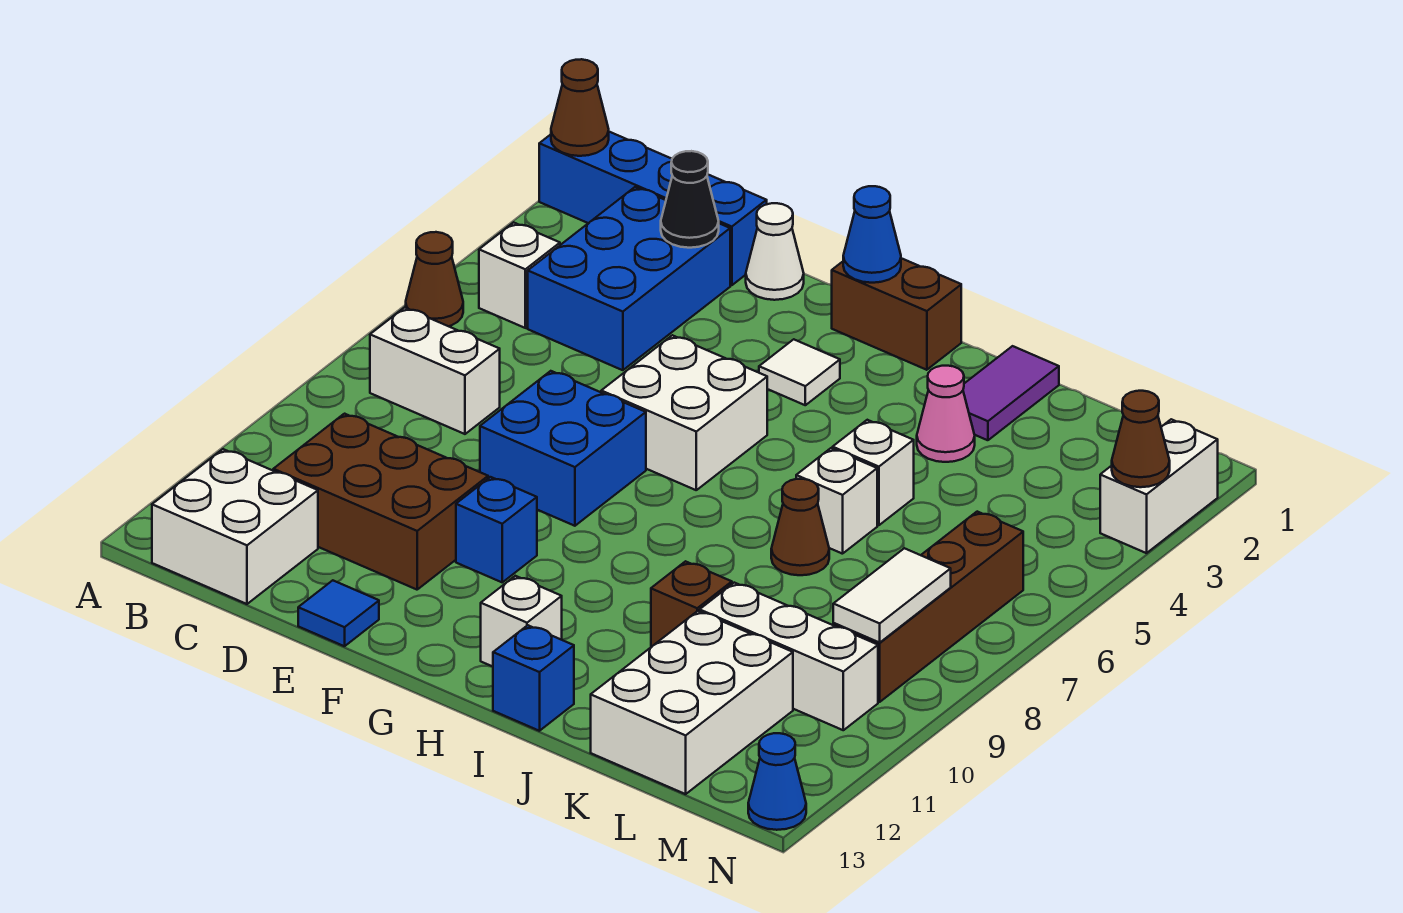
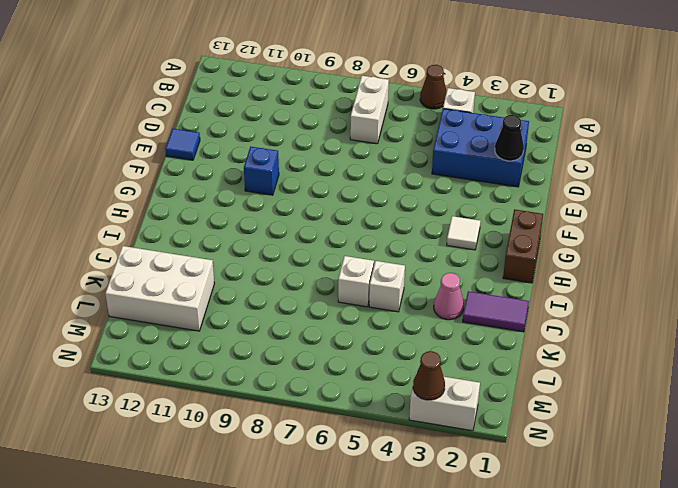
none -> blue brick A1:D1 level 1
none -> white brick B12:C13 level 1
none -> brown brick C10:E11 level 1
none -> white cone E1 level 1

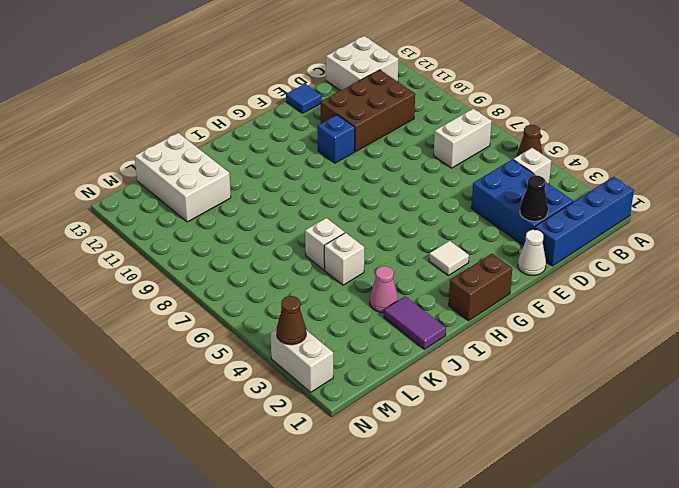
none -> blue brick E7:F8 level 1
none -> white brick F5:G6 level 1
none -> white brick H12 level 1
none -> blue brick I13 level 1

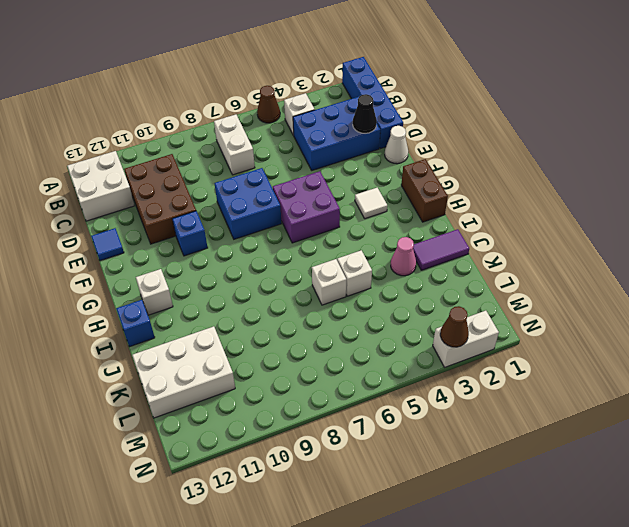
purple brick F5:G6 level 1 -> white brick F5:G6 level 1
none -> brown cone J7 level 1
none -> brown brick J10 level 1
none -> white brick K10:M10 level 1
none -> brown brick M6:M9 level 1

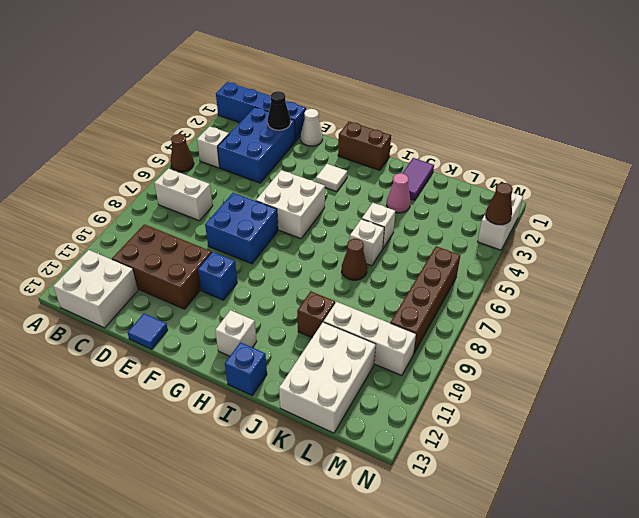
none -> blue cone N13 level 1
none -> brown cone A1 level 2
none -> blue cone G1 level 2
none -> white tile M8:M9 level 2

